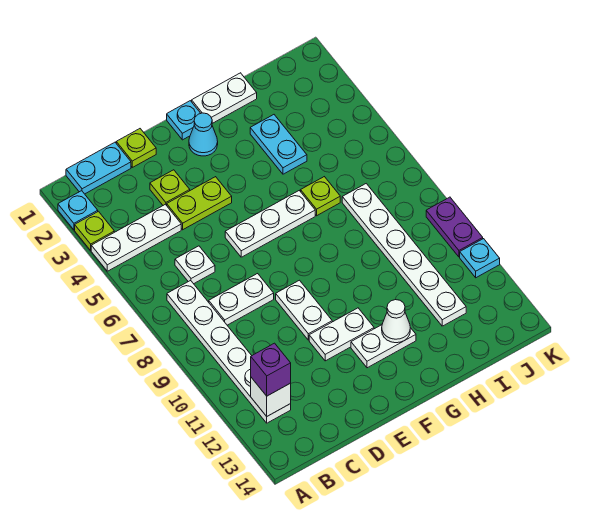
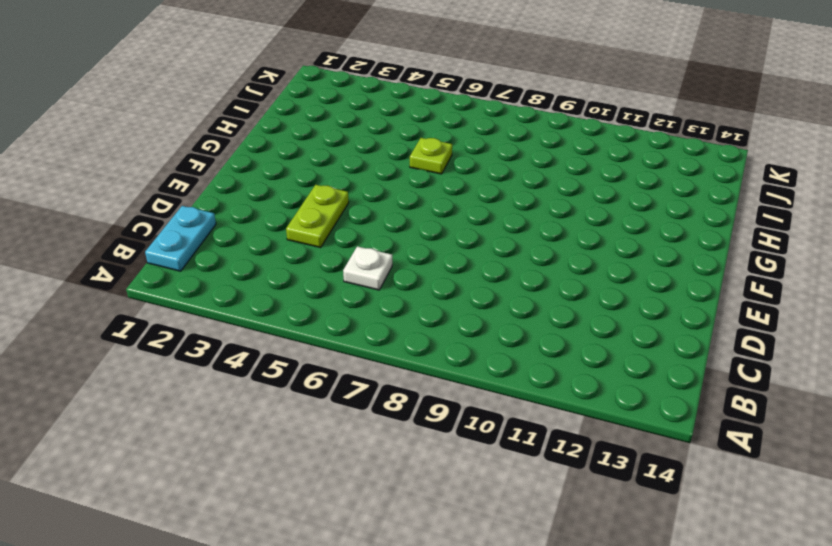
none -> cyan plate A2 level 1
none -> lime plate A3 level 1
none -> white plate A4:C4 level 1

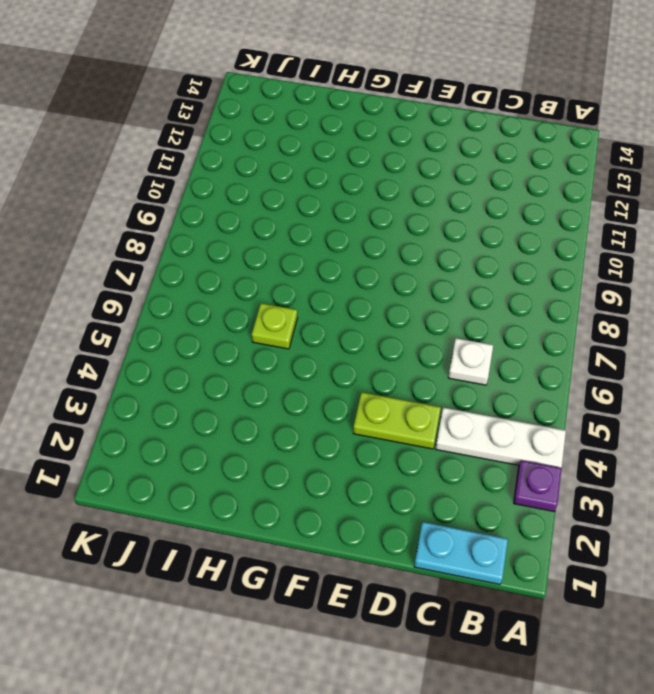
purple plate A3 level 1 -> lime plate A3 level 1
none -> cyan plate A2 level 1
none -> white plate B7:B12 level 1
none -> white plate C8:D8 level 1

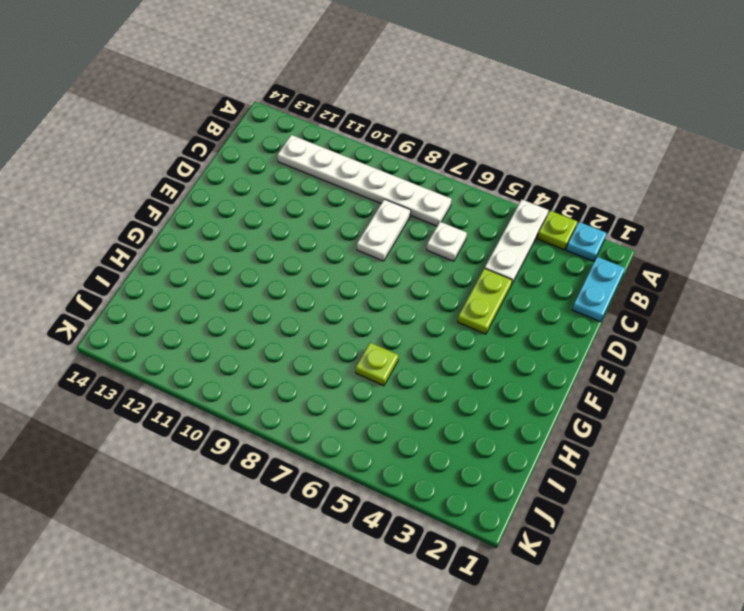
none -> lime plate D1 level 1
none -> lime plate D3 level 1
none -> white plate E6:G6 level 1

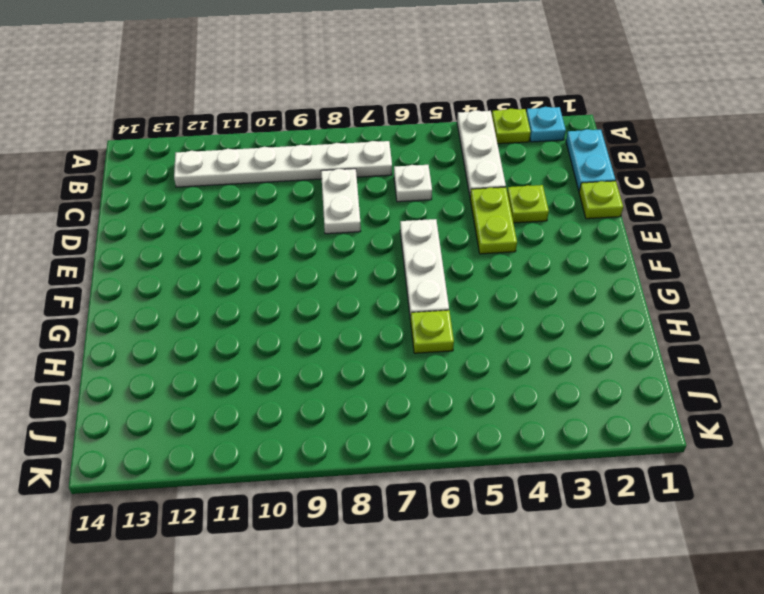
none -> white plate E9:E10 level 1
none -> white plate E11:F11 level 1
none -> cyan plate F1 level 1

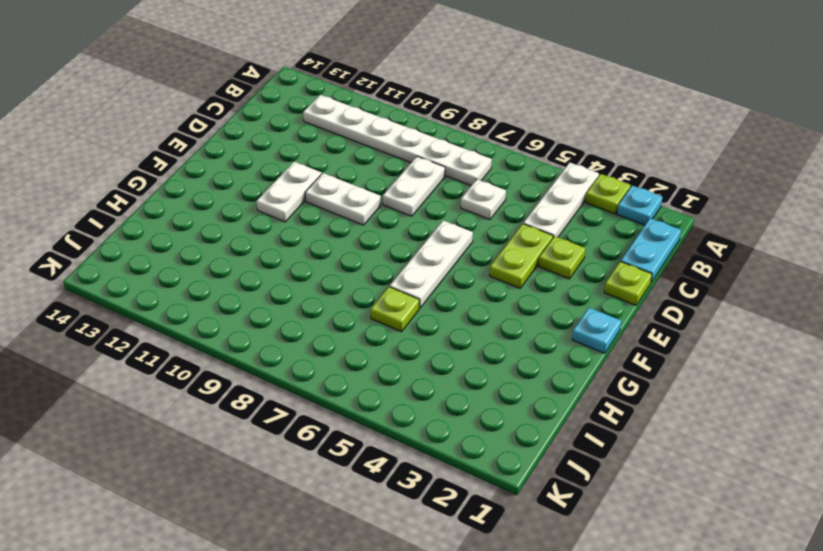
none -> cyan cone F2 level 1
none -> white plate F12:G12 level 1
none -> white plate G1:H1 level 1

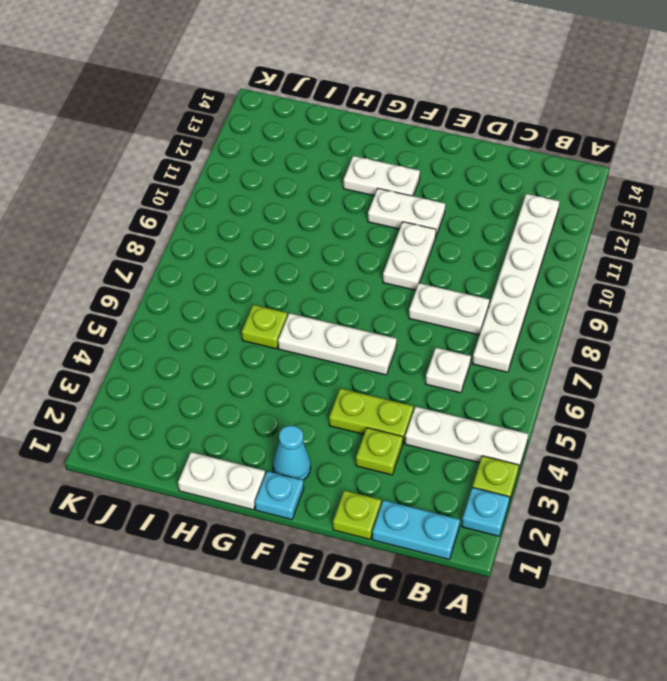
none -> cyan plate H3:H4 level 1
none -> white plate I7:I12 level 1
none -> purple plate K9:K10 level 1

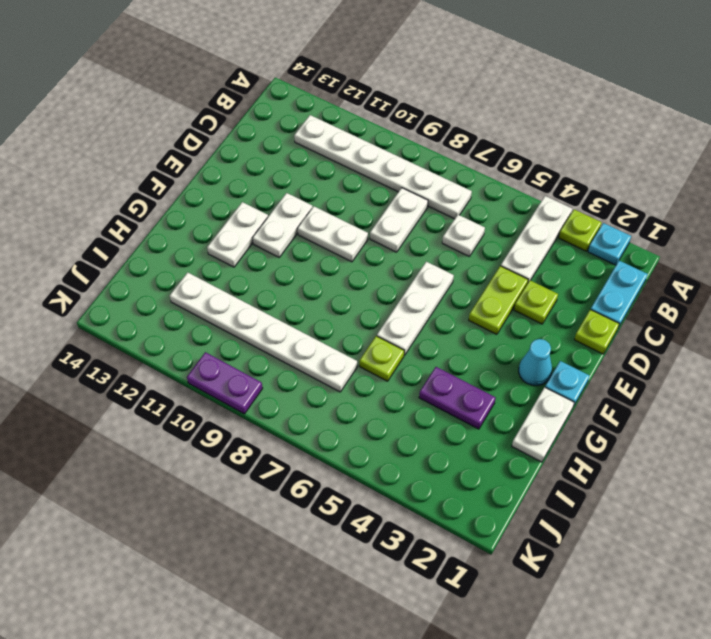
purple plate H3:H4 level 1 -> cyan plate H3:H4 level 1
none -> cyan plate K11 level 1
none -> white brick B12 level 2
none -> white cone G12 level 2

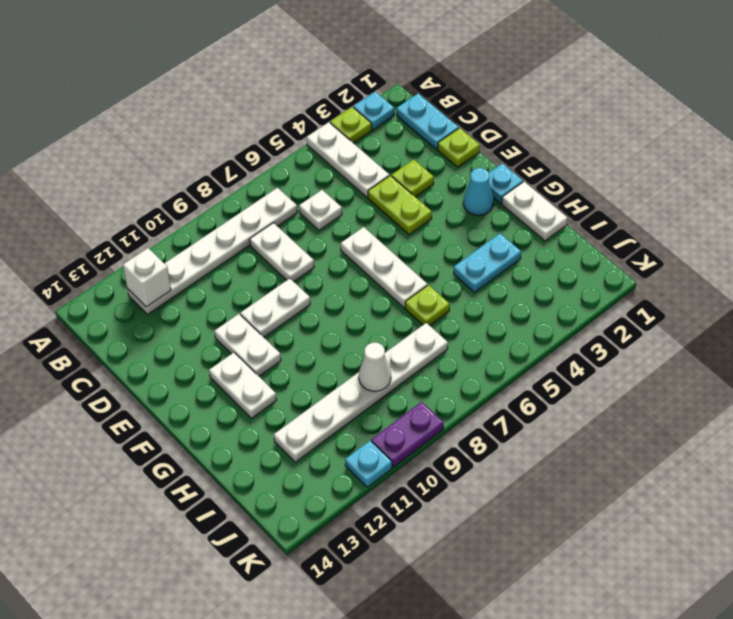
white cone I9 level 2 -> white cone G12 level 2
none -> purple brick B12 level 3

